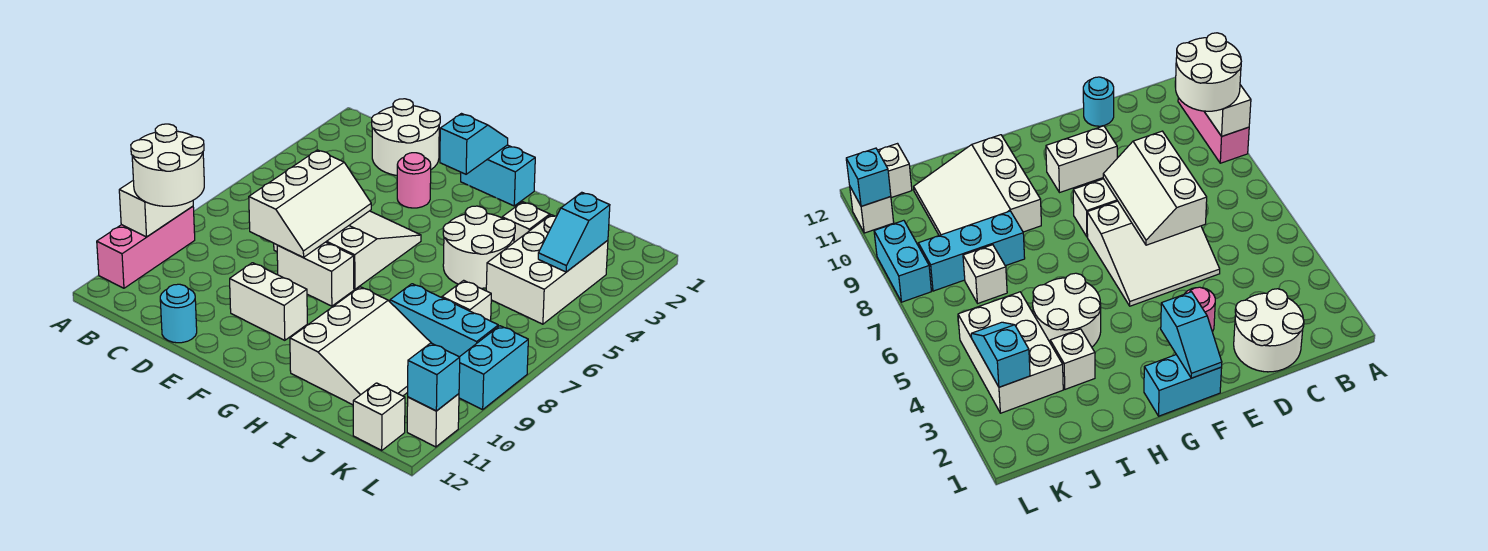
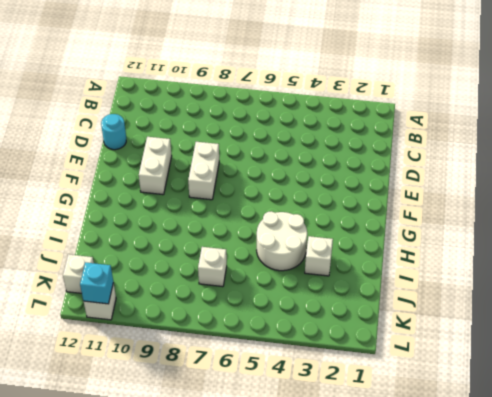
none -> pink brick A9:A11 level 1
none -> white round brick C1:D2 level 1
none -> white slope D5:F7 level 1 top 7

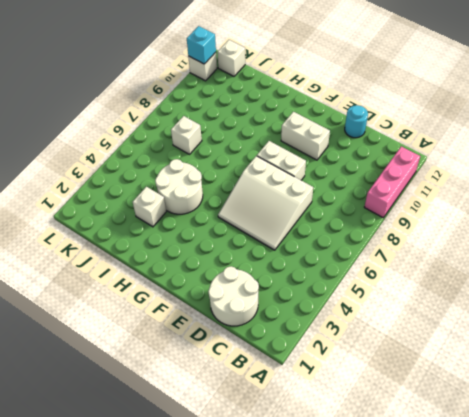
none -> pink round brick E3 level 1
none -> cyan brick F1:G1 level 1
none -> white slope H9:J11 level 1 top H

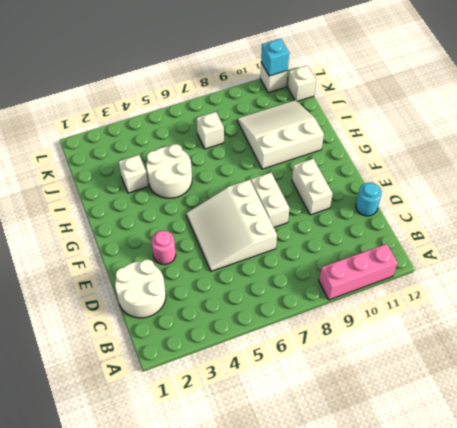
none -> cyan brick F1:G1 level 1
none -> cyan brick I8:K8 level 1
none -> white brick J3:K5 level 1

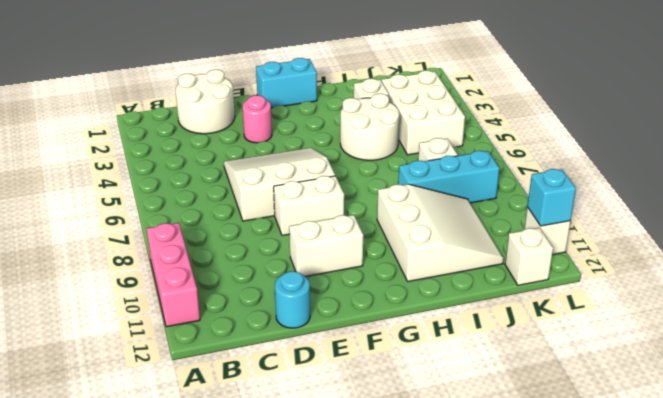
none -> cyan brick L8:L9 level 1
none -> white brick A9:A10 level 2
none -> white slope D6:E8 level 2 top D

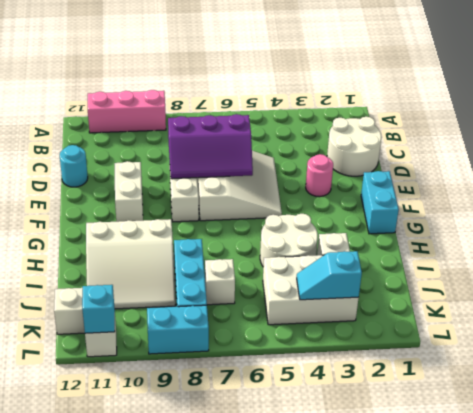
purple slope D6:E8 level 2 top D -> white slope D6:E8 level 2 top D
none -> white brick A9:A10 level 2
none -> cyan slope F1:F2 level 2 top 2
none -> white round brick A9:B10 level 3

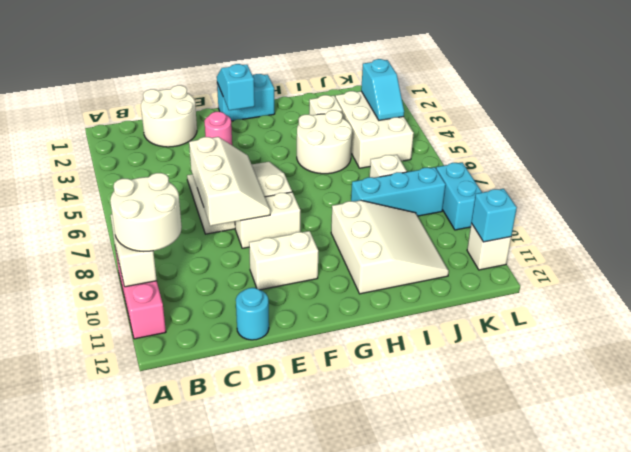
none -> white brick K12 level 1

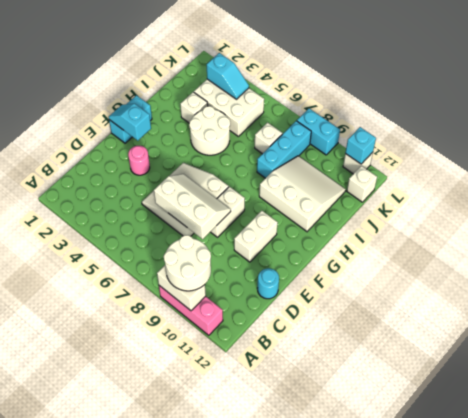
none -> white round brick C1:D2 level 1

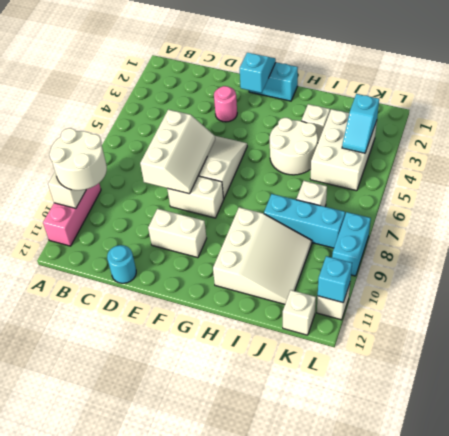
none -> white round brick C1:D2 level 1

